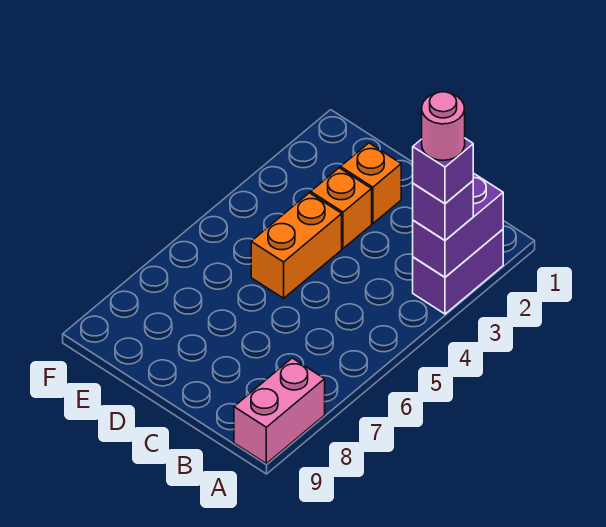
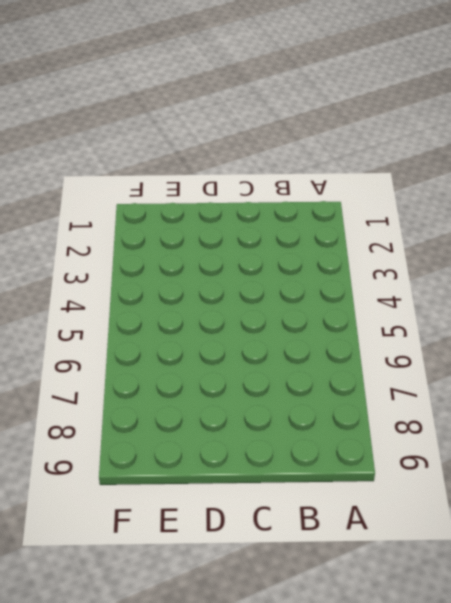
none -> purple brick A2:A3 level 1
none -> pink brick A8:A9 level 1

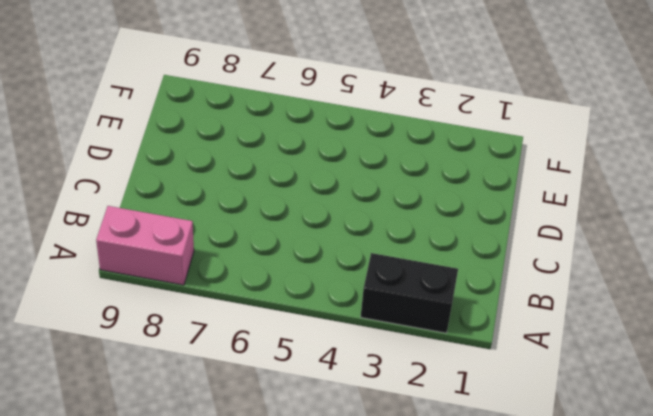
black brick A2:A3 level 1 -> purple brick A2:A3 level 1
none -> orange brick D2 level 1
none -> orange brick D3 level 1

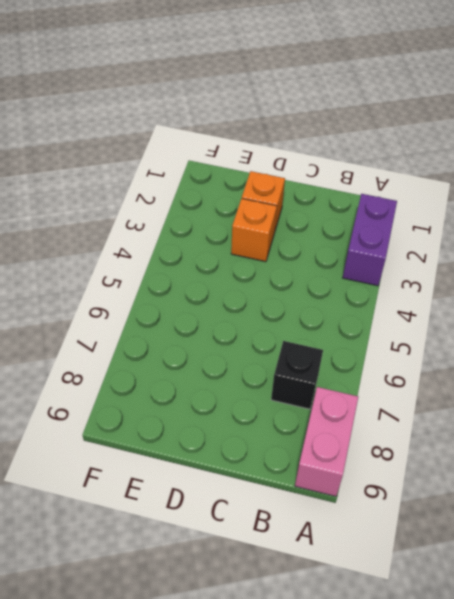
black brick B7 level 1 -> none
none -> orange brick D4:D5 level 1
none -> purple brick A2:A3 level 2

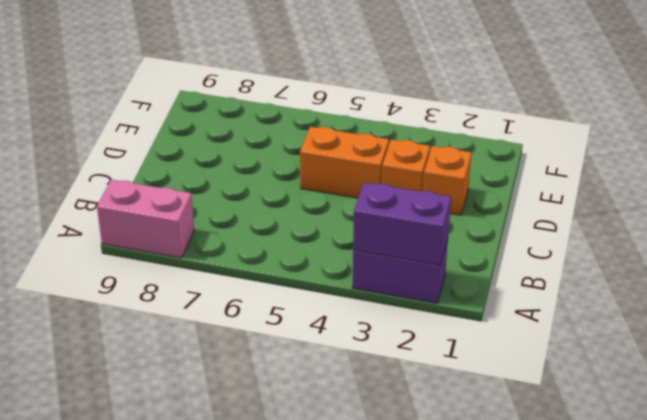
none -> purple brick A3 level 3
none -> purple brick A3 level 4

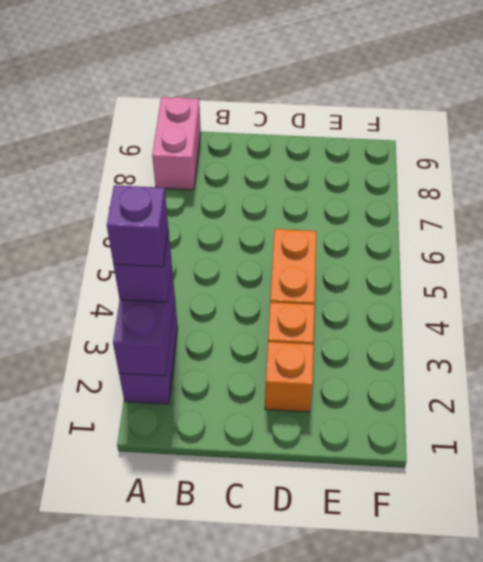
none -> pink round brick A3 level 5

